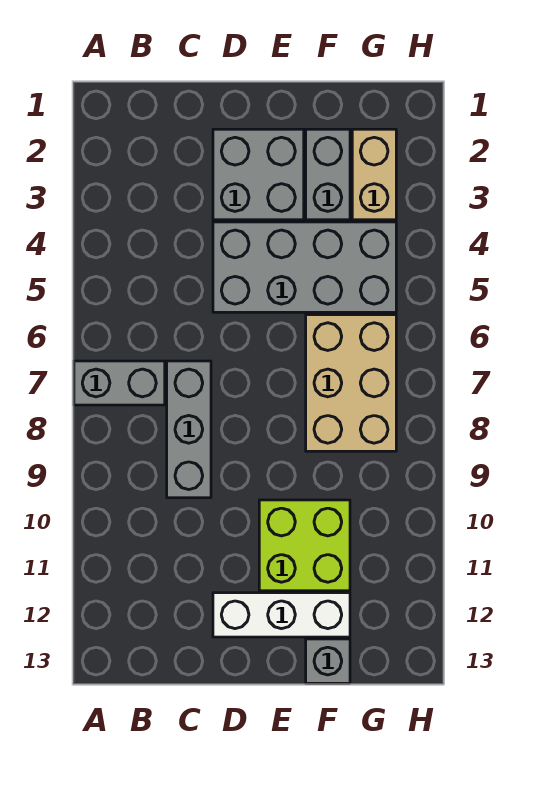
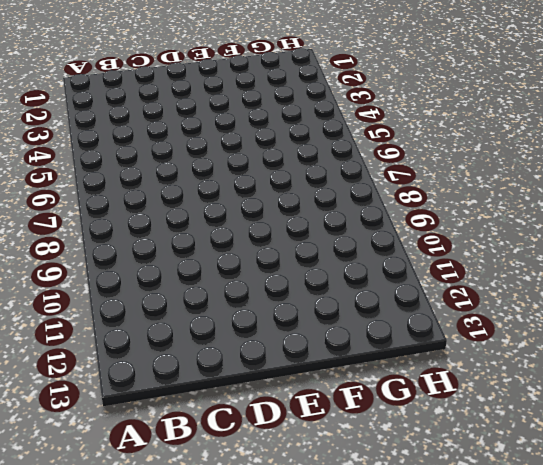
none -> grey brick A7:B7 level 1
none -> grey brick C7:C9 level 1

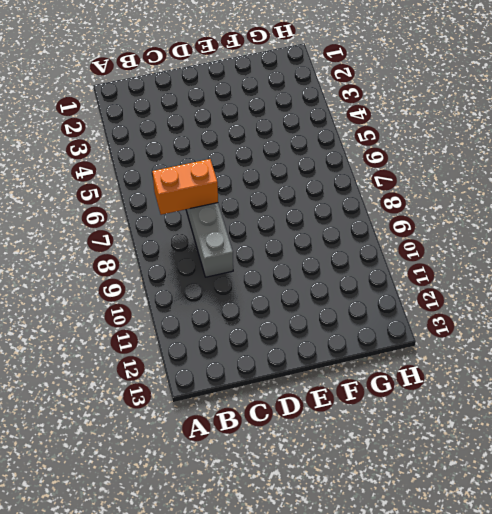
orange brick B7:C7 level 2 -> none
none -> grey brick A7:B7 level 1
none -> grey brick D2:E3 level 1

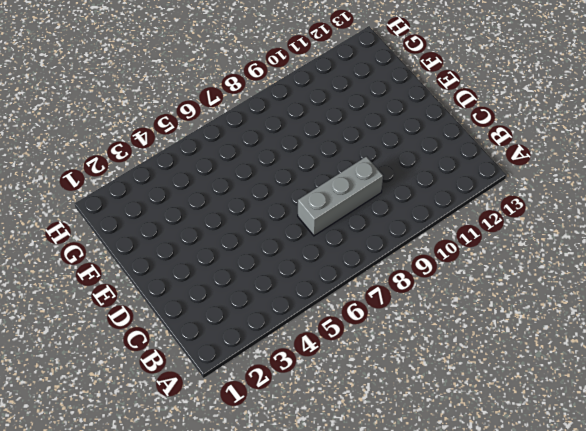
none -> grey brick A7:B7 level 1
none -> grey brick D2:E3 level 1

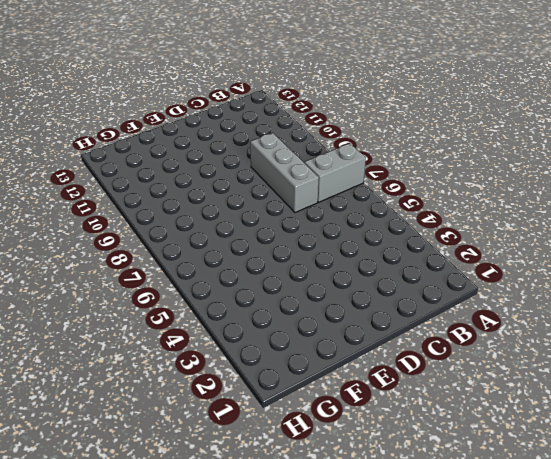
none -> grey brick D2:E3 level 1
none -> grey brick D4:G5 level 1

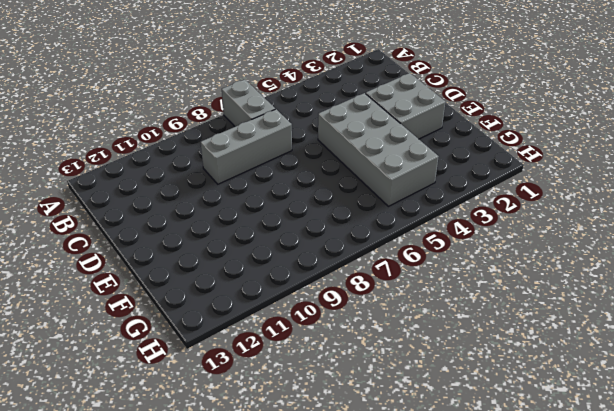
none -> white brick D12:F12 level 1
none -> lime brick E10:F11 level 1

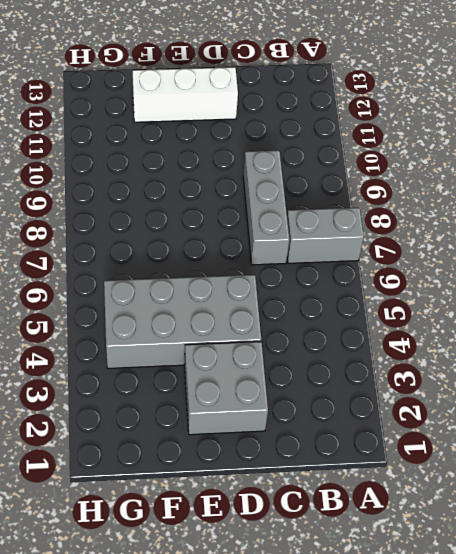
none -> lime brick E10:F11 level 1
none -> grey brick F2:F3 level 1

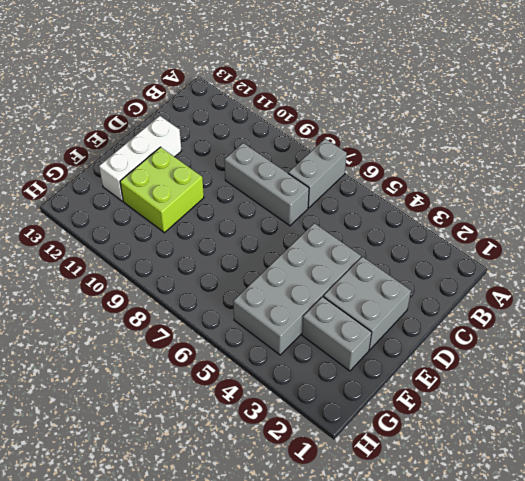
none -> tan brick F6:G8 level 1
none -> grey brick F13 level 1

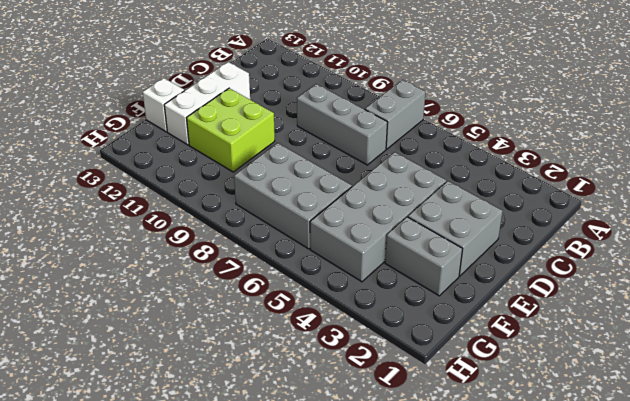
grey brick F6:G8 level 1 -> tan brick F6:G8 level 1
white brick F13 level 1 -> grey brick F13 level 1
none -> tan brick G2:G3 level 1

